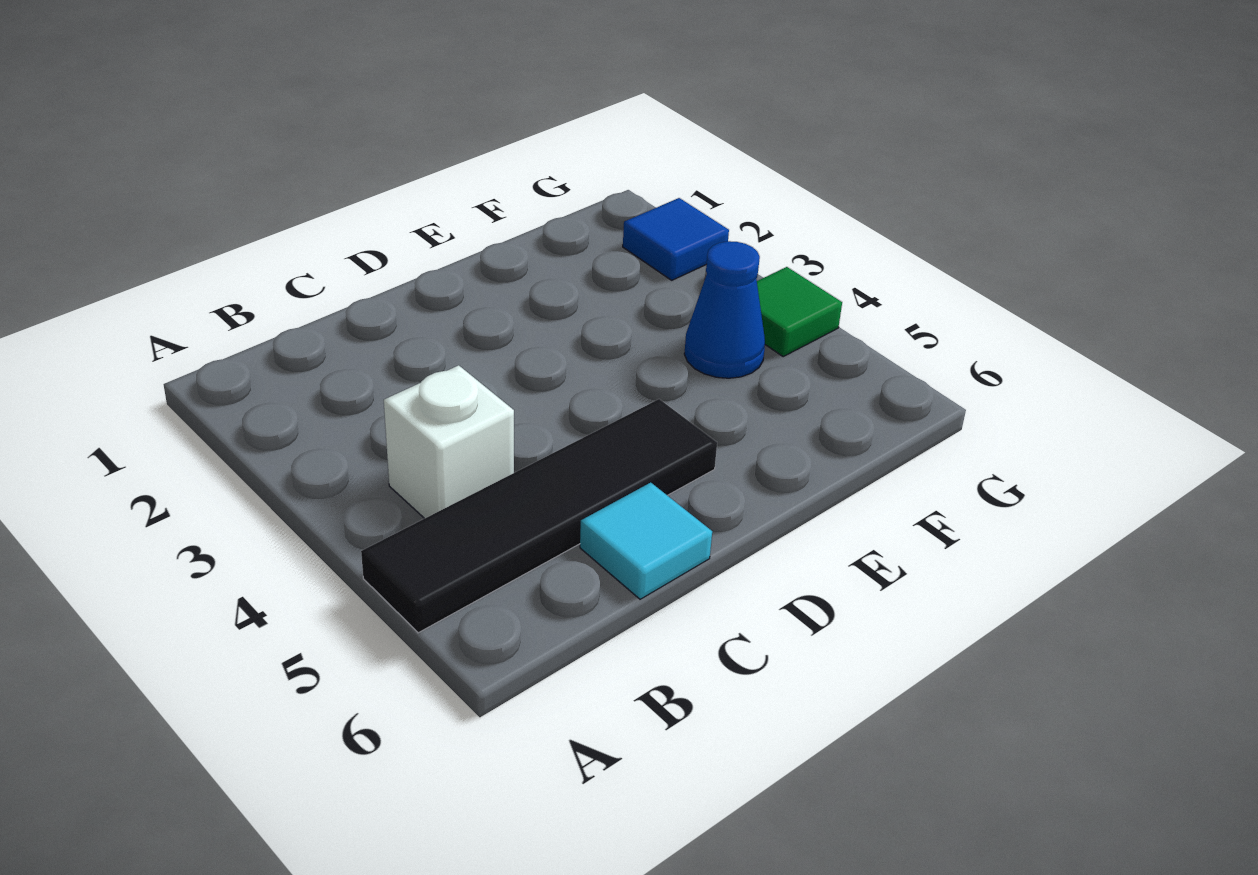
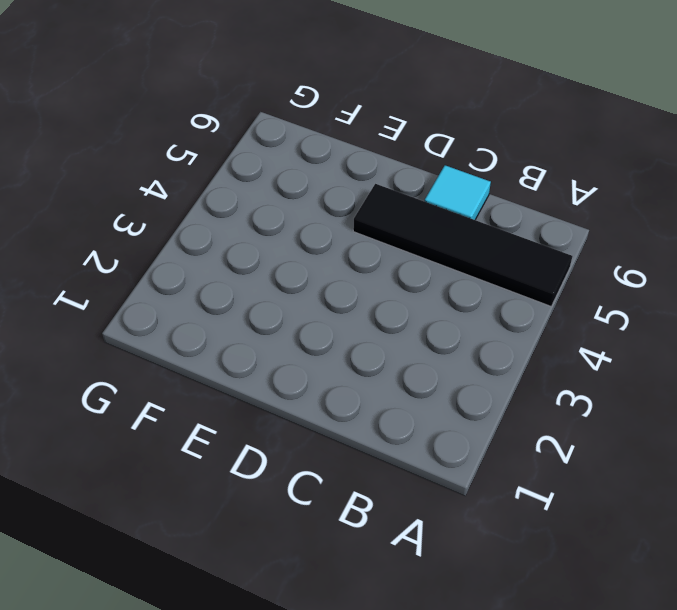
none -> white brick B4 level 1
none -> blue cone F4 level 1

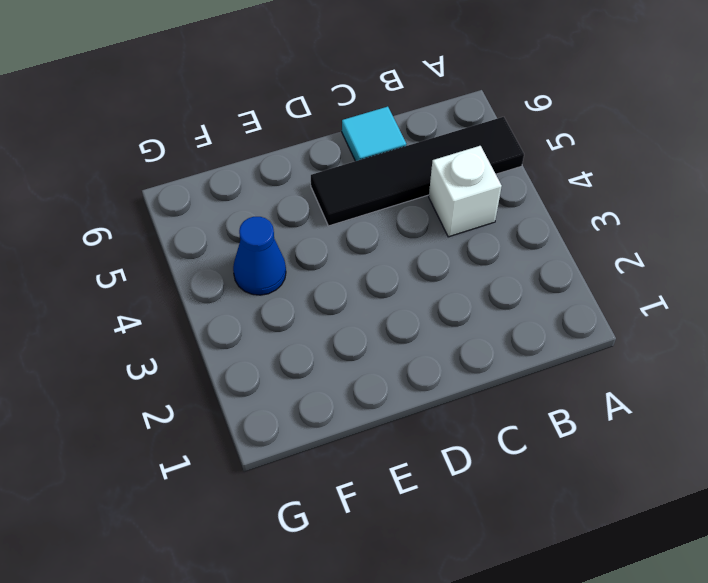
none -> blue tile G2 level 1
none -> green tile G4 level 1

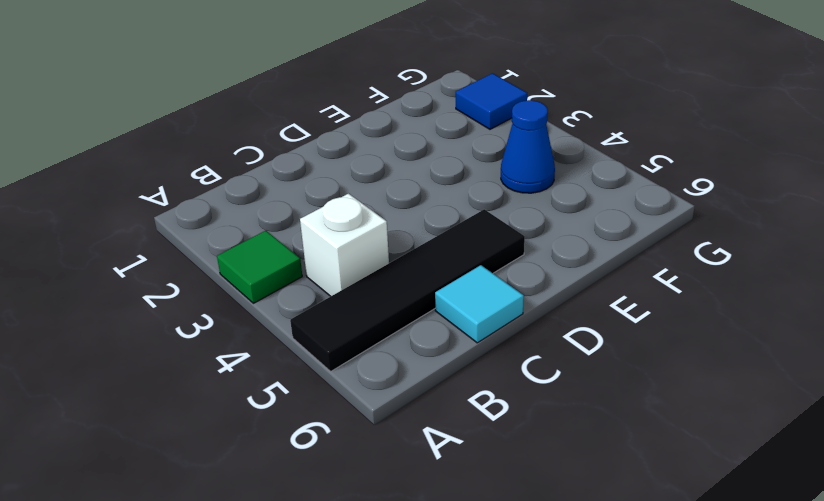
green tile A3 level 1 -> green tile G4 level 1

